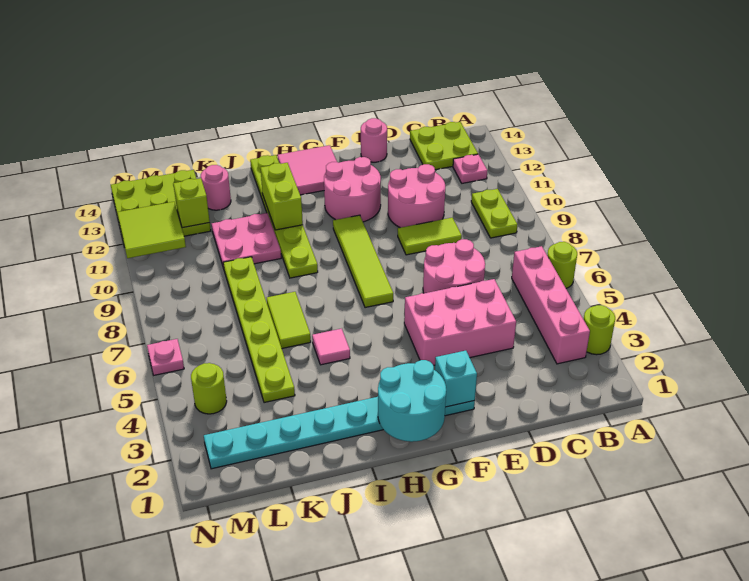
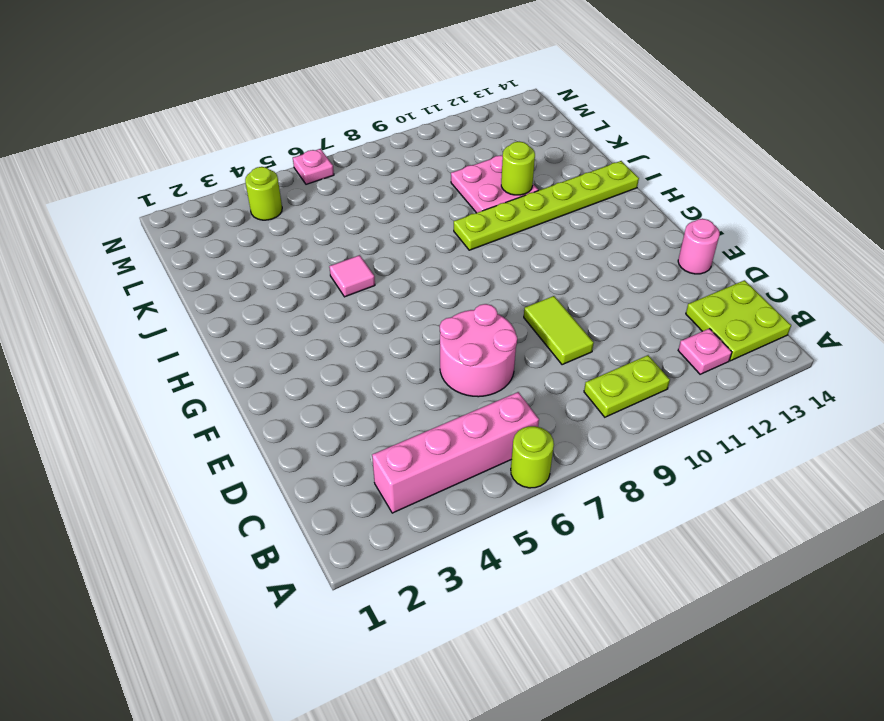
lime round brick J11 level 2 -> lime round brick A3 level 1
none -> pink brick D4:F5 level 1
none -> pink round brick D10:E11 level 1
none -> cyan plate F2:M2 level 1

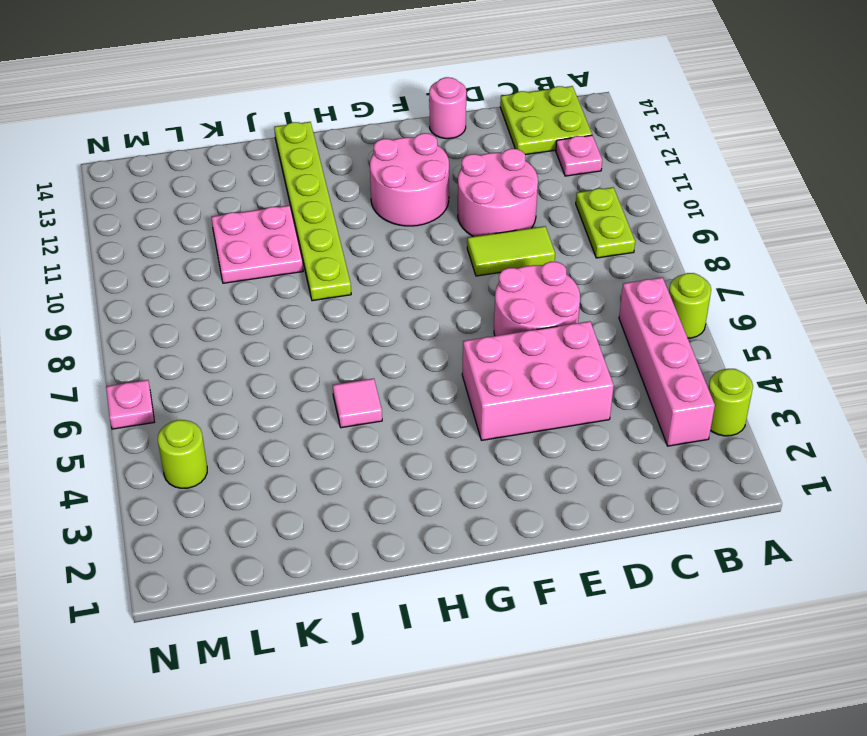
none -> cyan plate F2:M2 level 1
none -> lime tile G7:G10 level 1
none -> pink tile G13:H14 level 1

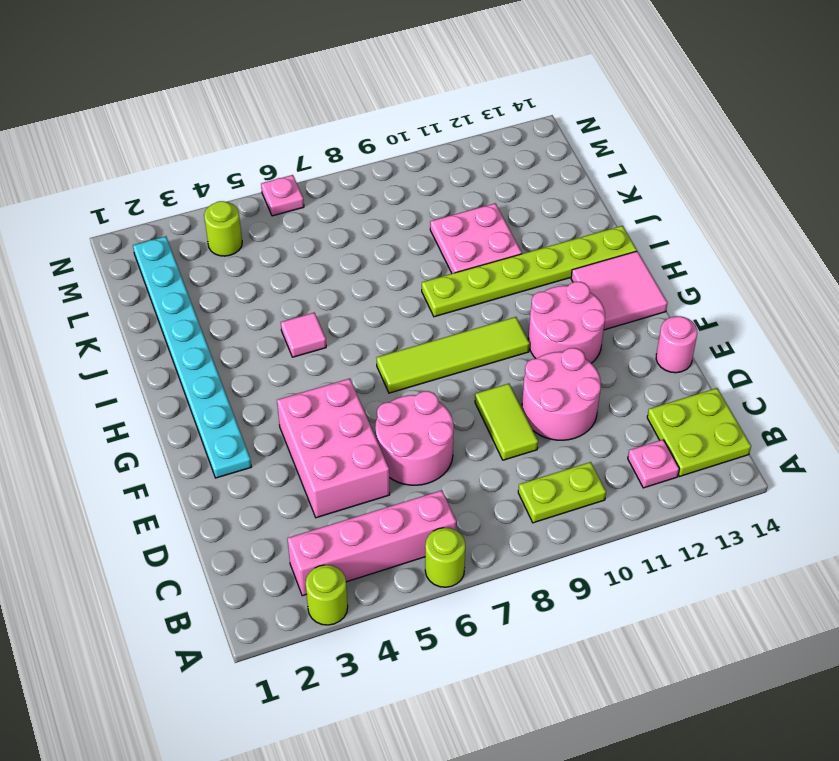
none -> lime tile J6:J7 level 1
none -> lime plate K4:K9 level 1
none -> pink round brick K13 level 1

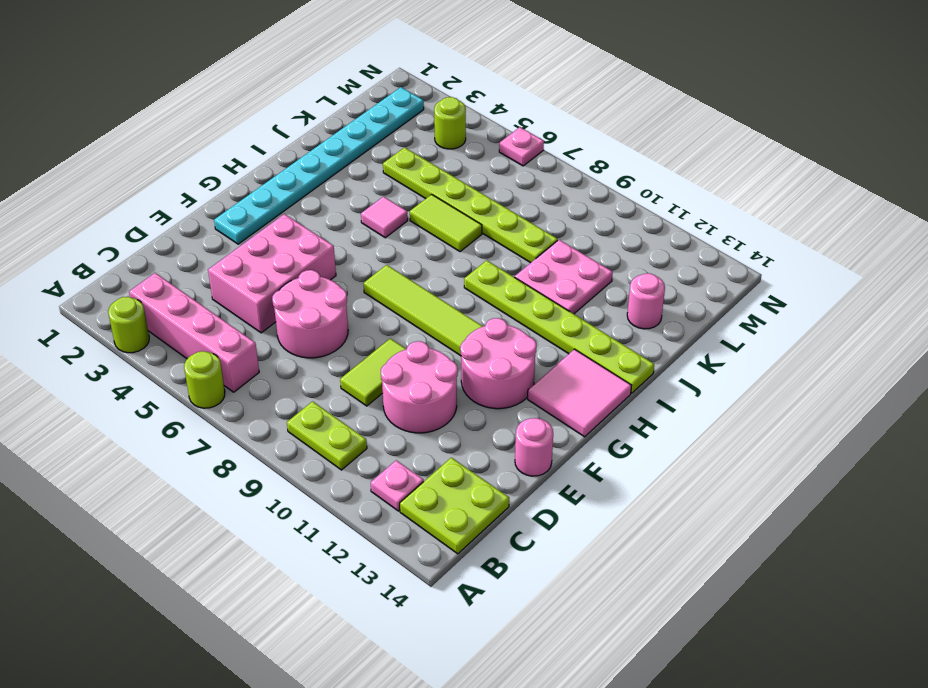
none -> lime plate L12:N14 level 1
none -> cyan brick F2 level 2
none -> cyan round brick G1:H2 level 2

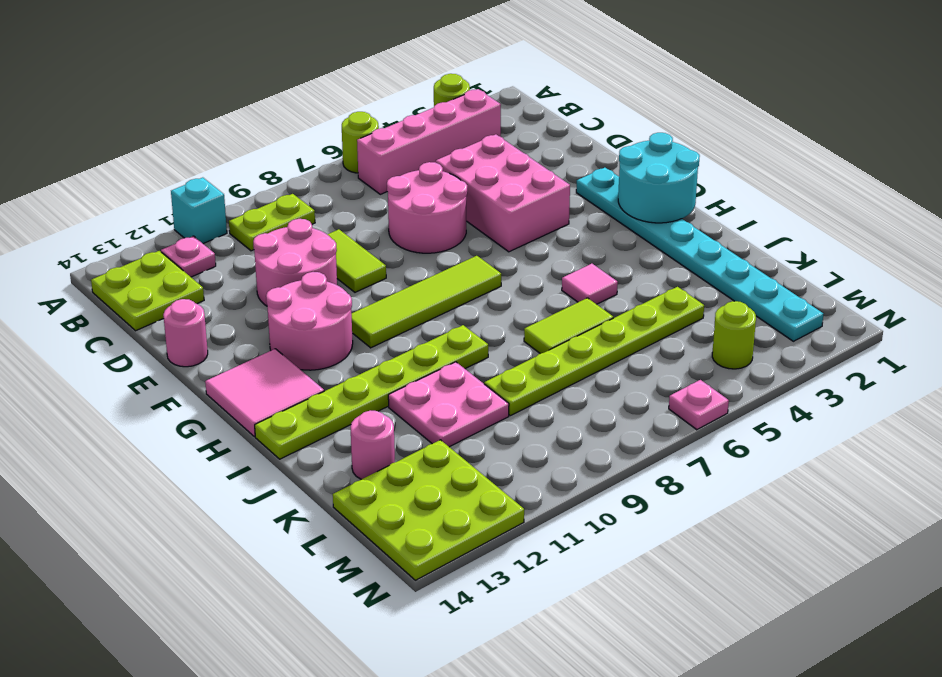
cyan brick A11 level 1 -> cyan brick F2 level 2
none -> lime brick I11:I12 level 2
none -> lime brick L12 level 2
none -> lime tile M11:N12 level 2

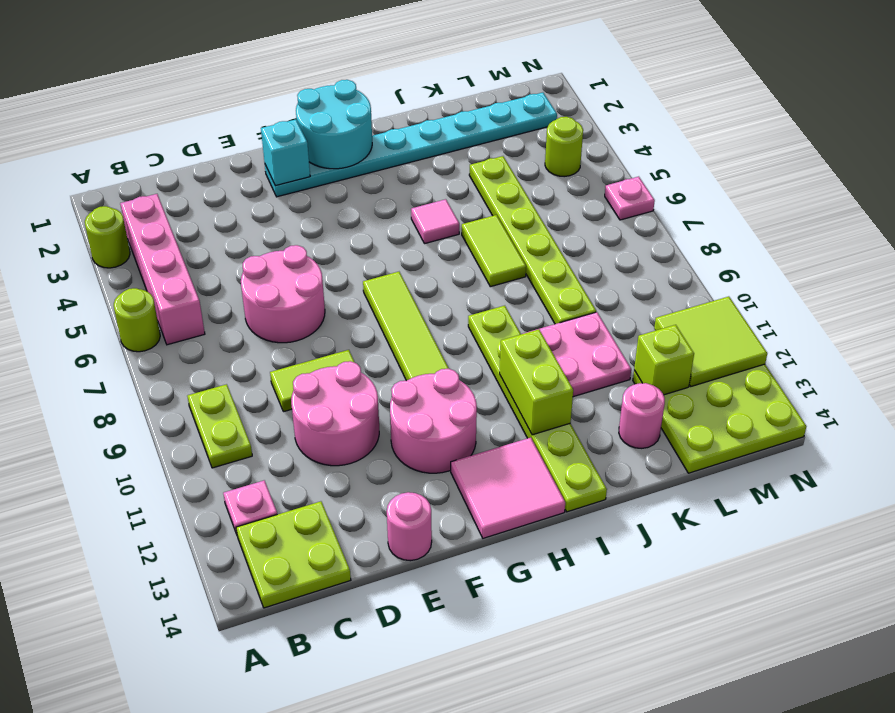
none -> pink brick D4:F5 level 1

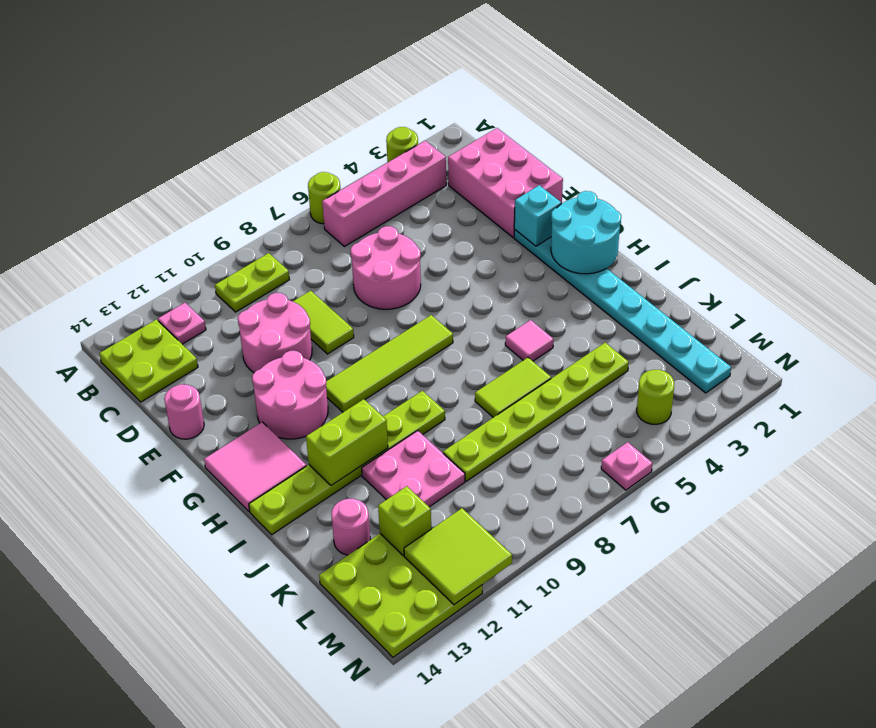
pink brick C1:E2 level 1 -> pink brick D4:F5 level 1

